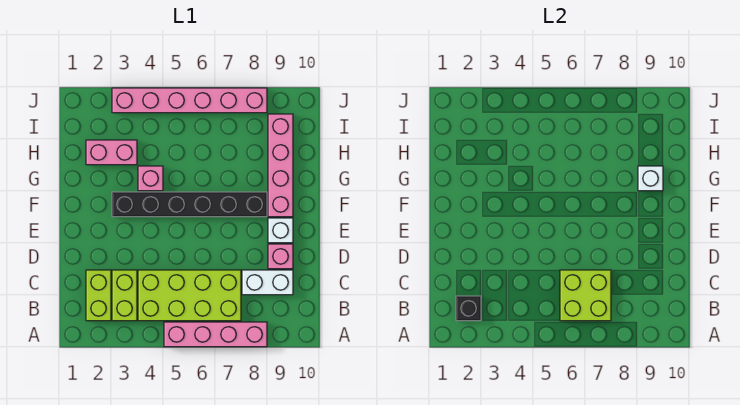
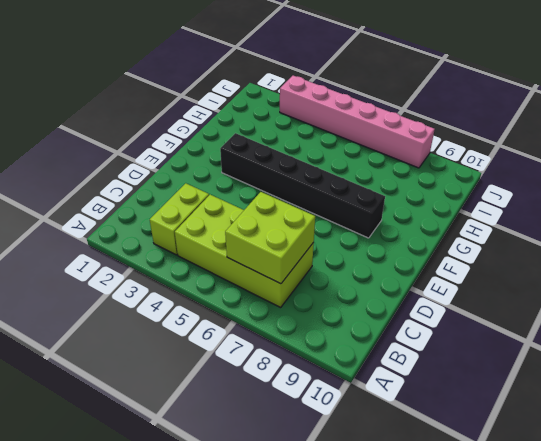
none -> pink brick A5:A8 level 1
none -> lime brick B2:C2 level 1
none -> white brick C8:C9 level 1

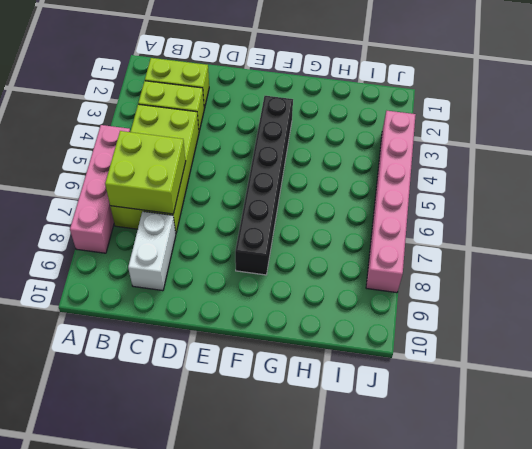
none -> pink brick D9 level 1
none -> white brick E9 level 1
none -> pink brick F9:I9 level 1

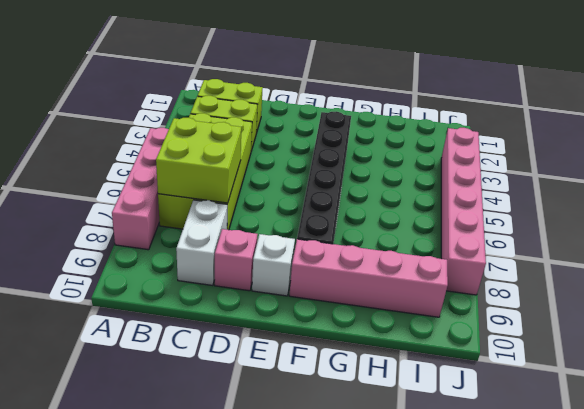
none -> pink brick G4 level 1
none -> pink brick H2:H3 level 1
none -> black brick B2 level 2

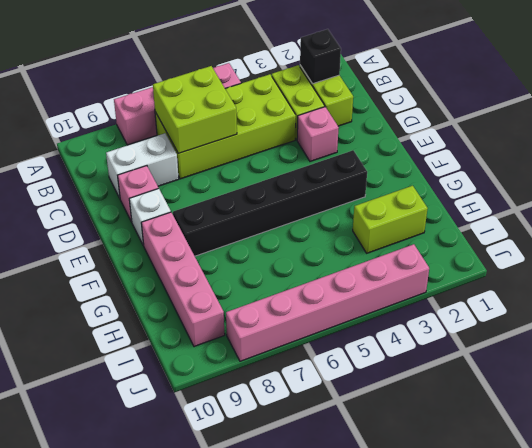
pink brick D3 level 1 -> pink brick G4 level 1
lime brick H2:H3 level 1 -> pink brick H2:H3 level 1
none -> white brick G9 level 2

